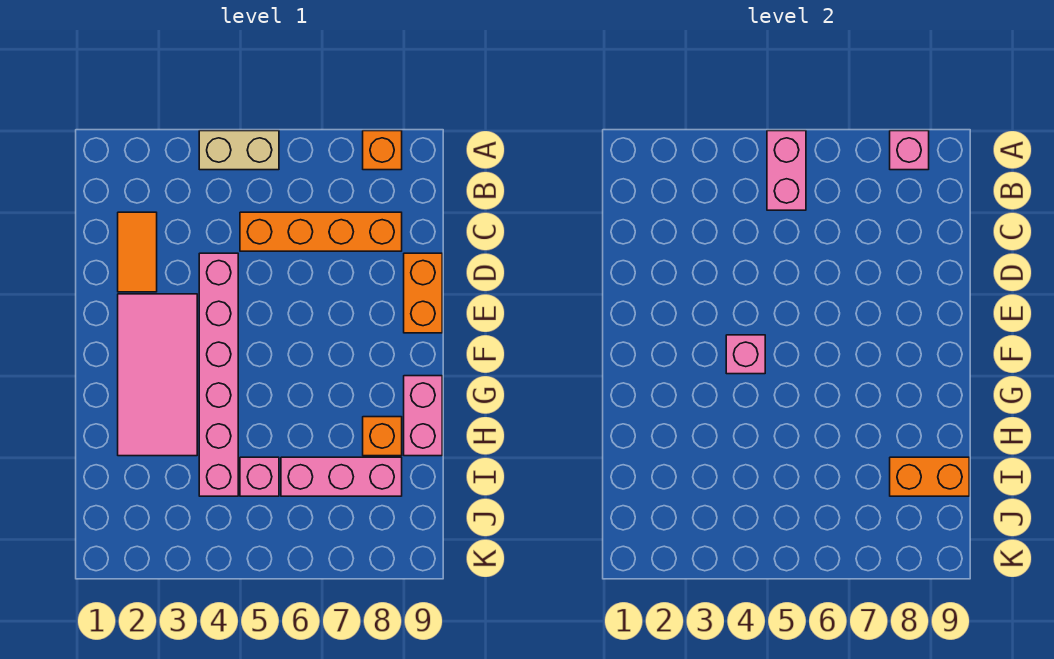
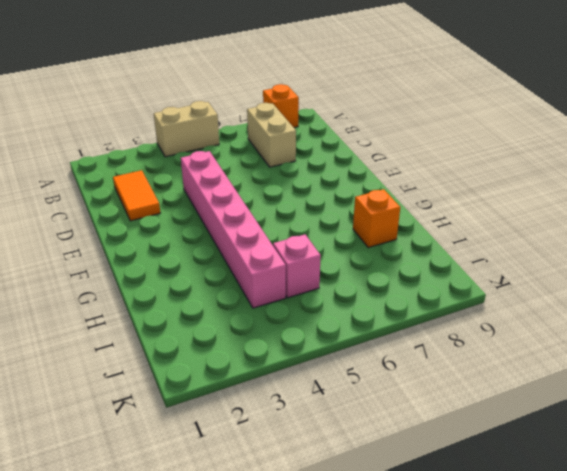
tan brick B7:C7 level 1 -> orange brick C5:C8 level 1
none -> orange brick D9:E9 level 1
none -> pink tile E2:H3 level 1
none -> pink brick G9:H9 level 1

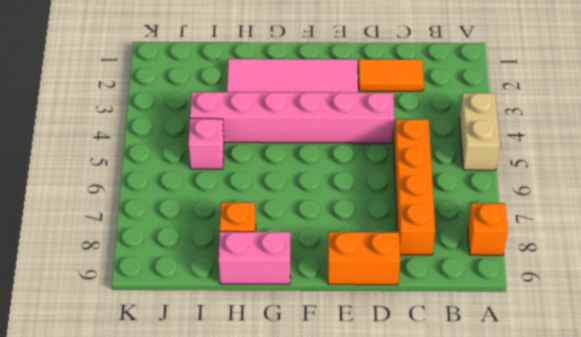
none -> pink brick I6:I8 level 1
none -> pink brick A5:B5 level 2
none -> pink brick A8 level 2

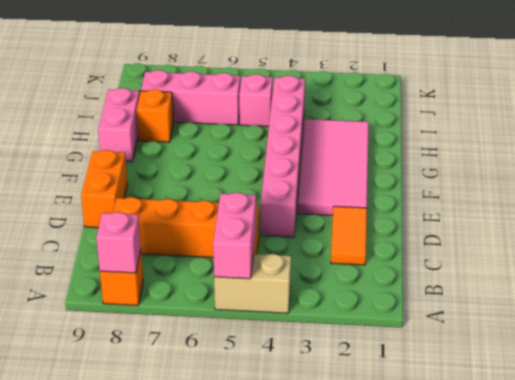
none -> pink brick F4 level 2
none -> orange brick I8:I9 level 2

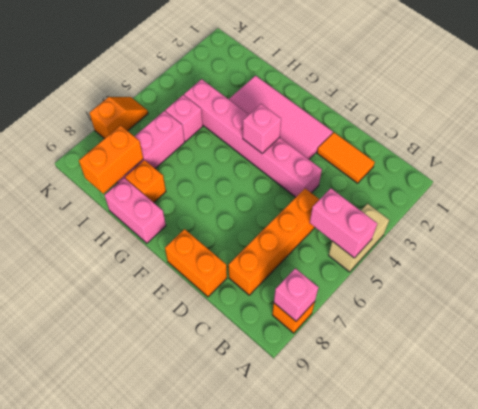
orange slope K6:K7 level 1 top 7 -> none

